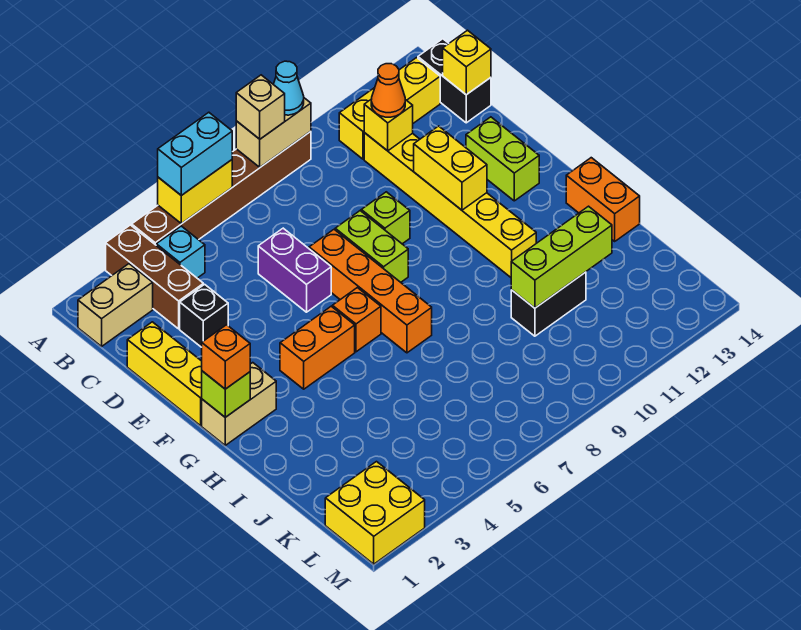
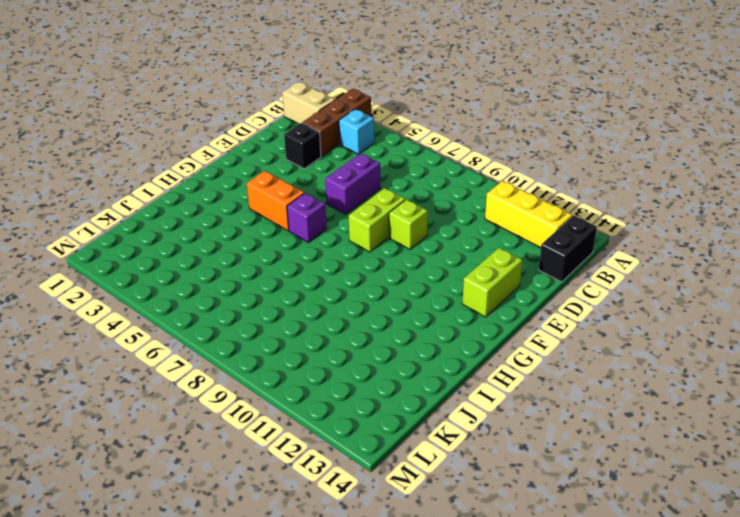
purple brick G6 level 1 -> orange brick G6 level 1
none -> brown brick A4:A9 level 1
none -> yellow brick C11:H11 level 1
none -> yellow brick D1:F1 level 1
none -> orange brick E7:H7 level 1

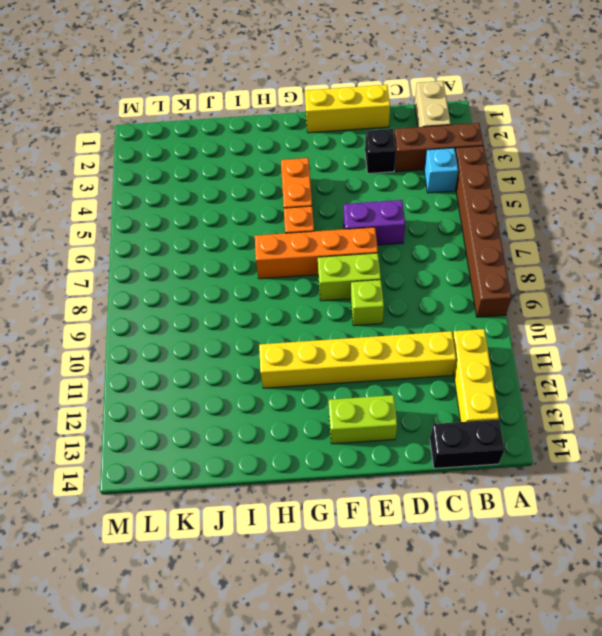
none -> tan brick G1:G2 level 1
none -> orange brick H14:I14 level 1
none -> black brick J10:J11 level 1
none -> yellow brick L1:M2 level 1

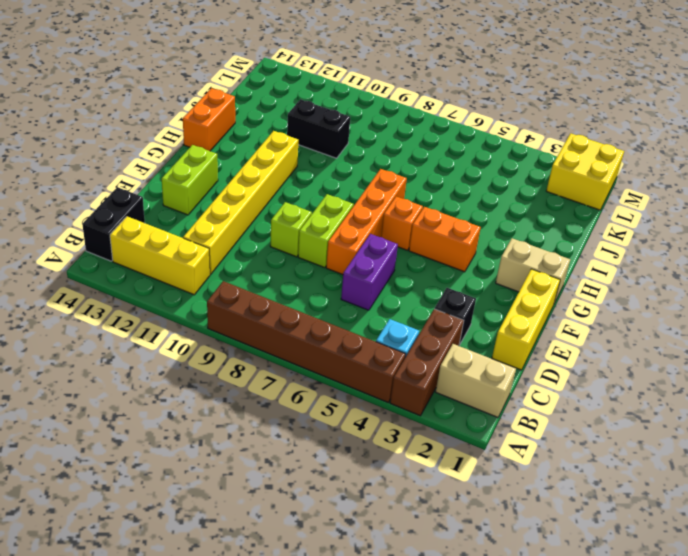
none -> yellow brick A5:A6 level 2
none -> tan brick A8:A9 level 2
none -> yellow brick C11 level 2
none -> yellow brick C14 level 2

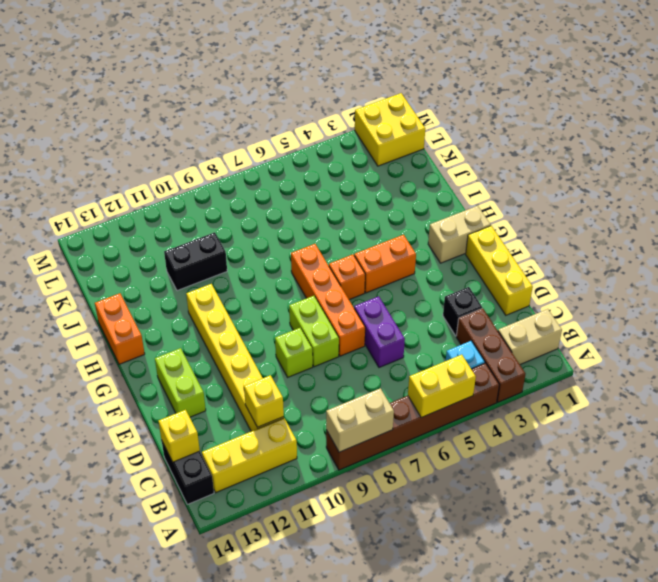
none -> yellow brick E11:F11 level 2
none -> lime brick G1 level 2
none -> lime brick J10:J12 level 2
none -> cyan brick A5:A6 level 3

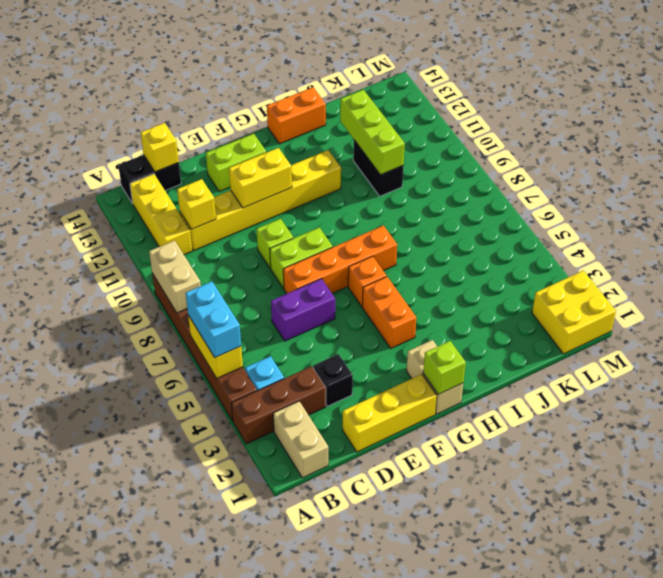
none -> tan brick A8 level 3
none -> cyan cone A9 level 3
none -> orange cone C11 level 3
none -> orange brick G1 level 3

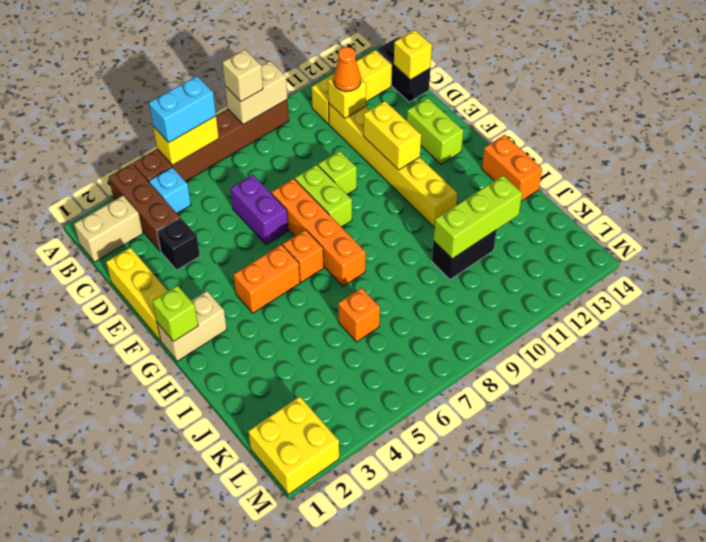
orange brick J6 level 1 -> orange brick G1 level 3
none -> cyan cone A9 level 3

